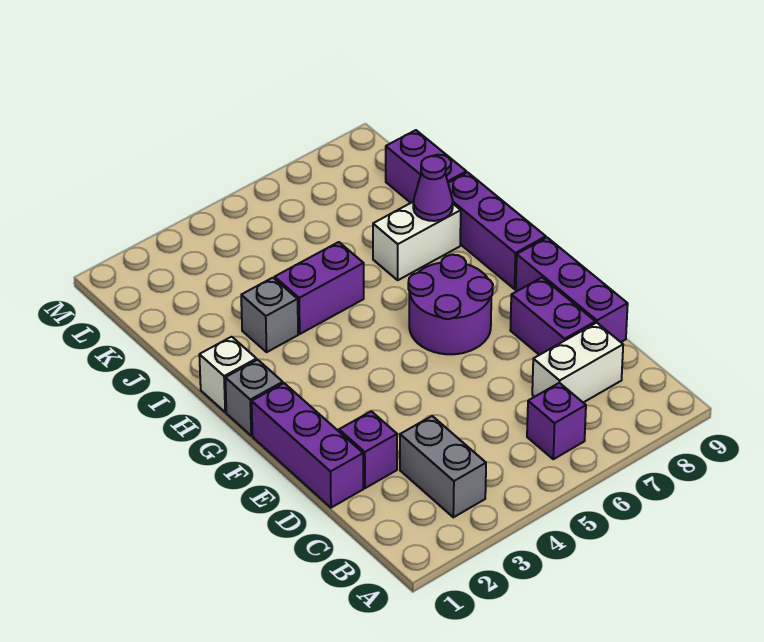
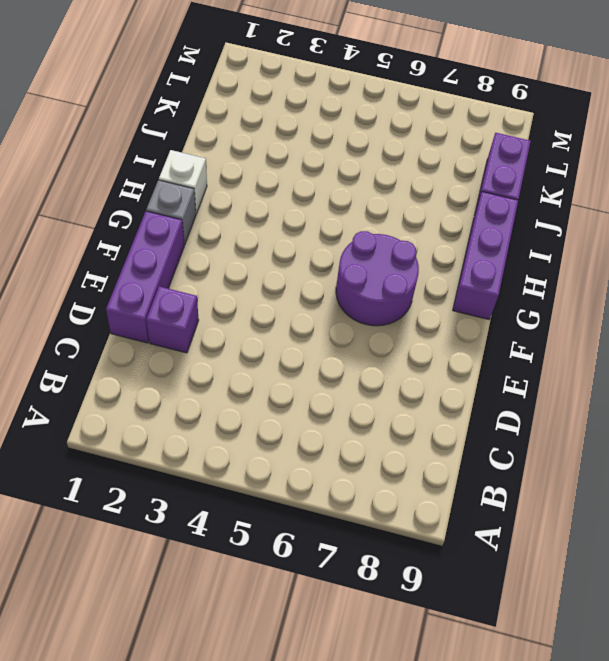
none -> grey brick B3:C3 level 1
none -> purple brick B6 level 1
none -> white brick C7:C8 level 1

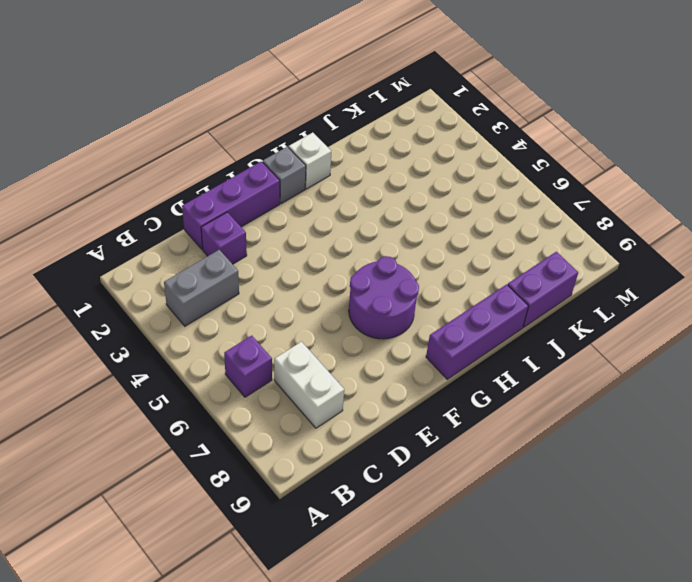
none -> purple brick D8:E8 level 1
none -> purple brick D9:F9 level 1
none -> grey brick I3 level 1

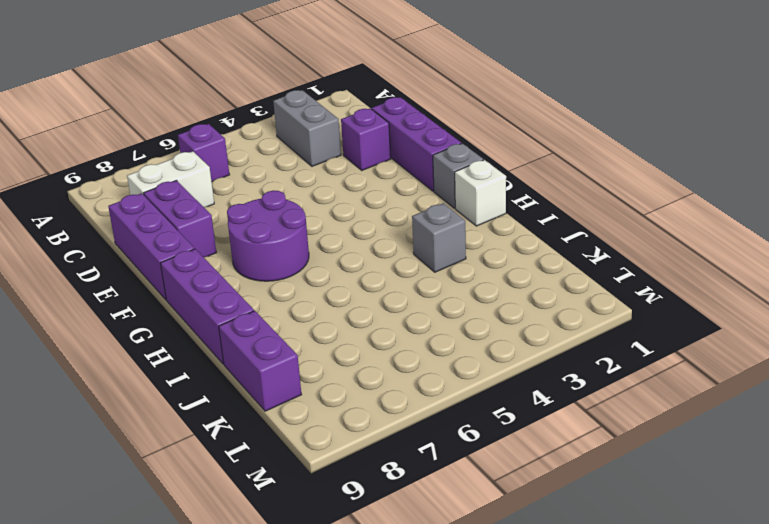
none -> purple brick I4:I5 level 1
none -> white brick I7:I8 level 1
none -> purple cone I8 level 2

